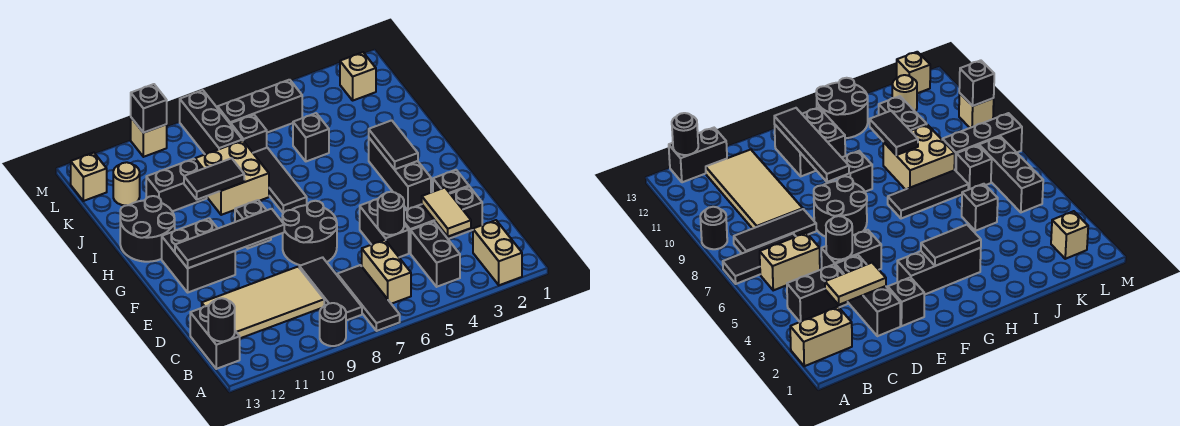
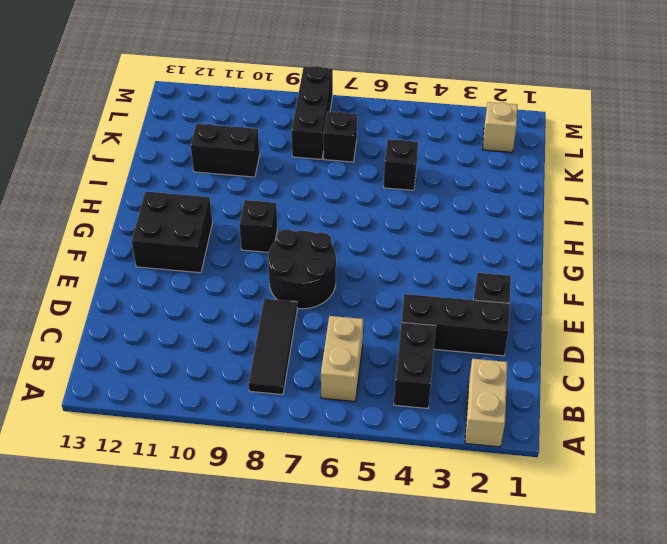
none -> black tile A7:C7 level 1
none -> black round brick A9 level 1
none -> black brick B13:C13 level 1
none -> tan tile C9:D12 level 1

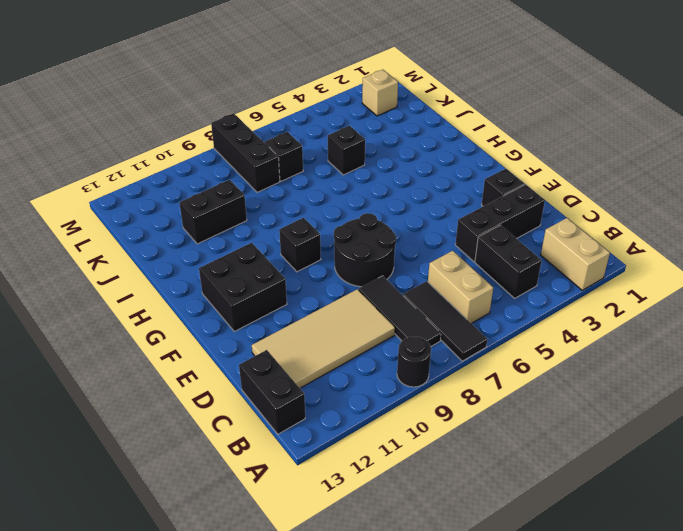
none -> black brick D5:E5 level 1
none -> black brick F3:H3 level 1
none -> black tile H7:J7 level 1
none -> black round brick H12:I13 level 1

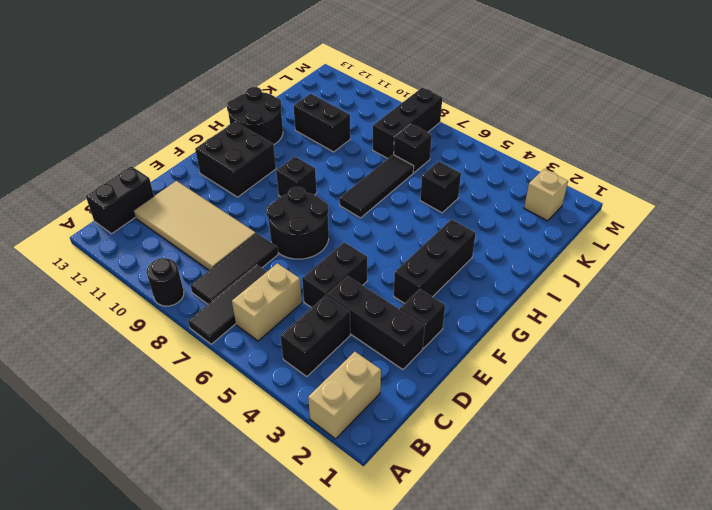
none -> tan brick I8:J9 level 1
none -> tan round brick K12 level 1
none -> black brick L5:L7 level 1
none -> tan brick L13 level 1

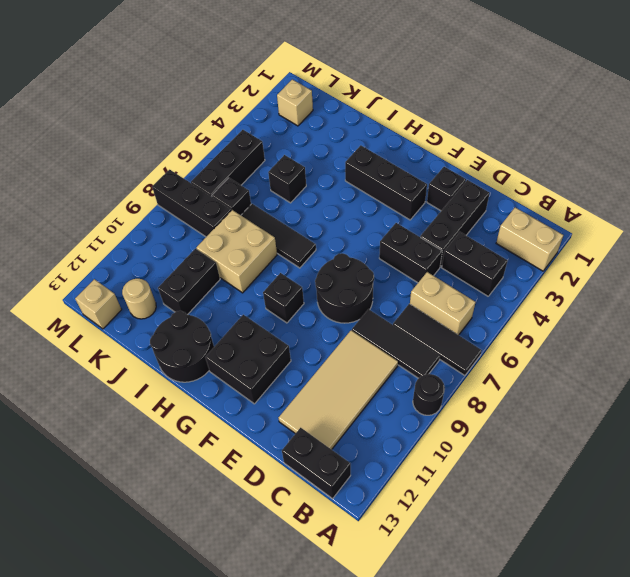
none -> tan brick M10 level 1
none -> black round brick B13 level 2
none -> tan tile C3:D3 level 2
none -> black round brick D5 level 2

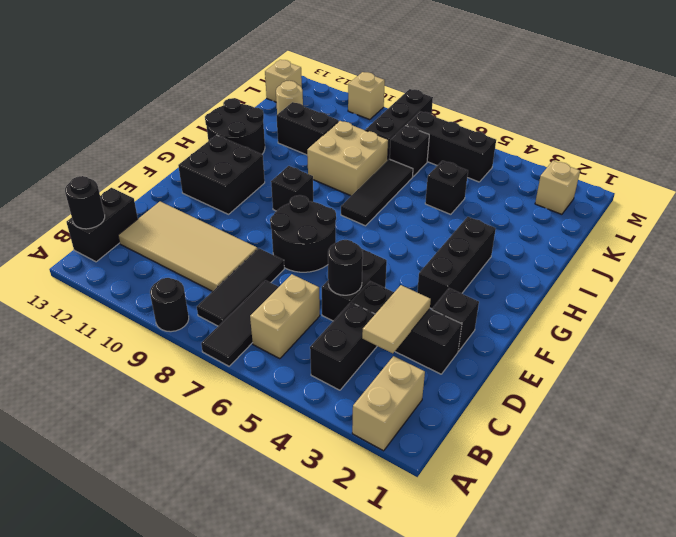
none -> black tile F9:F12 level 2
none -> black tile G3:H3 level 2
none -> black tile I9:I10 level 2
none -> black brick M10 level 2

